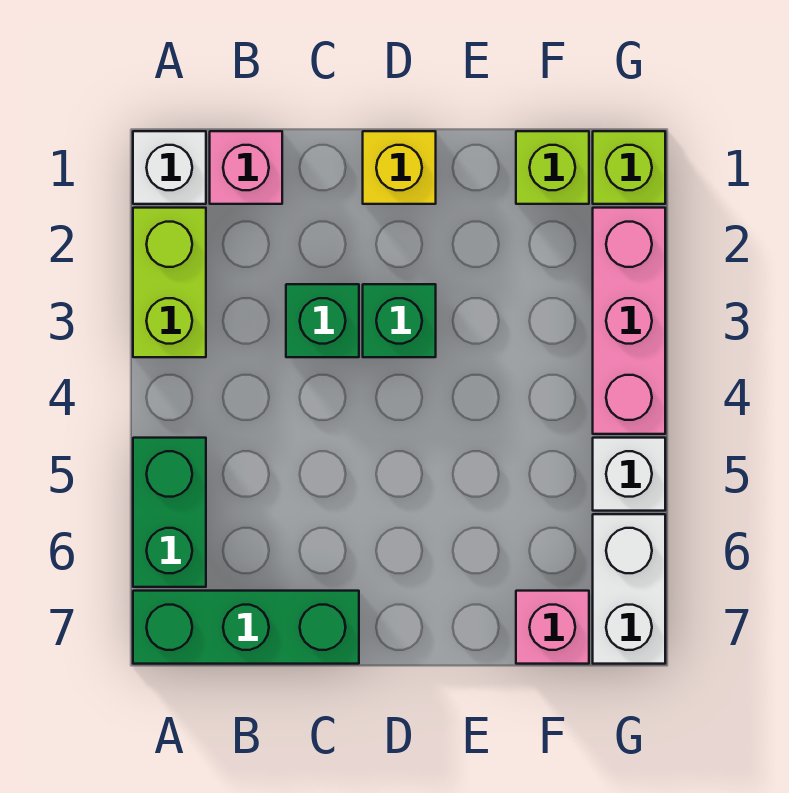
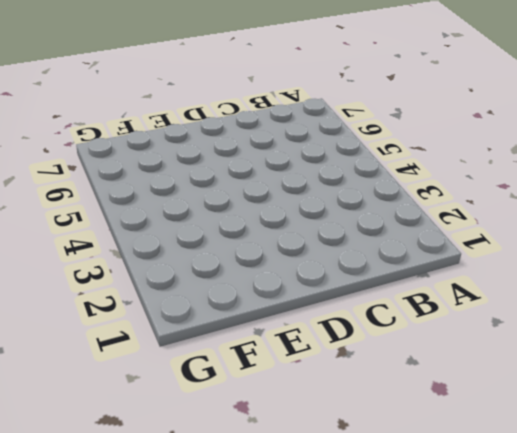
none -> white brick A1 level 1
none -> lime brick A2:A3 level 1
none -> green brick A5:A6 level 1

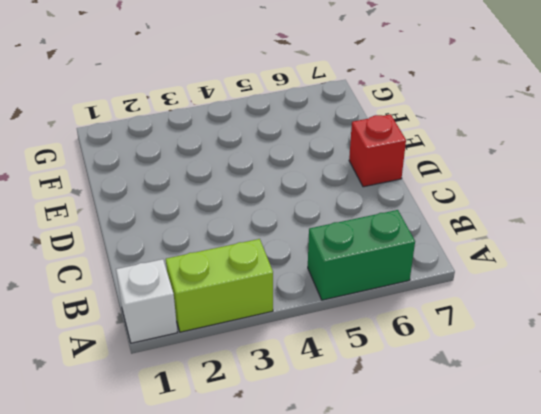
red brick D7 level 1 -> none
none -> green brick A7:C7 level 1
none -> pink brick B1 level 1
none -> green brick C3 level 1

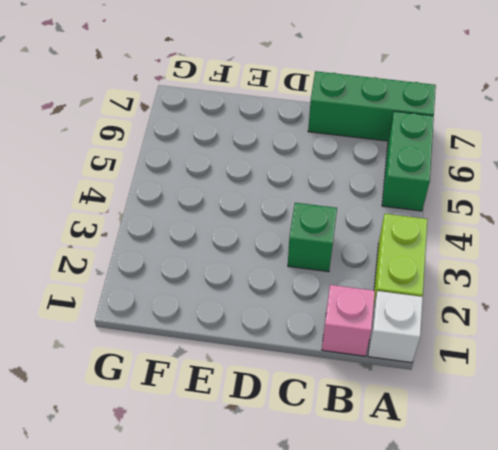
none -> yellow brick D1 level 1
none -> green brick D3 level 1
none -> lime brick F1 level 1

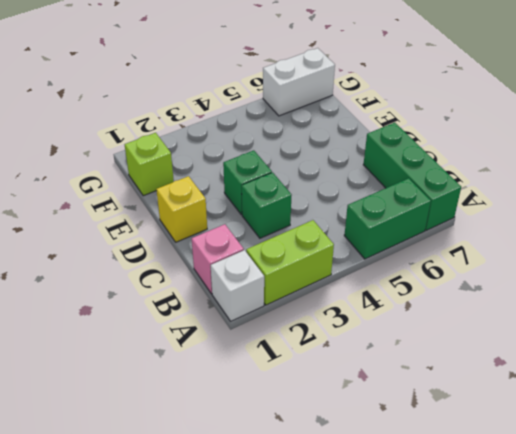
none -> pink brick F7 level 1
none -> lime brick G1 level 1
none -> pink brick G2:G4 level 1

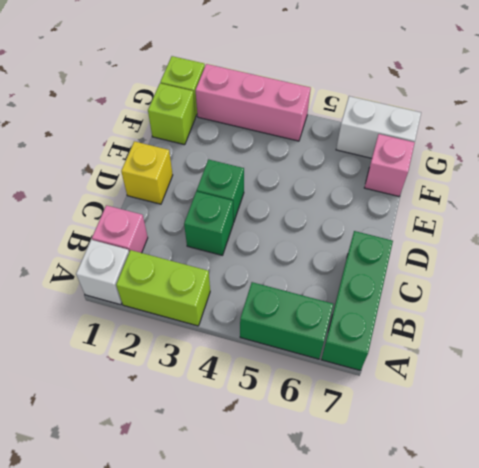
none -> white brick G5 level 1

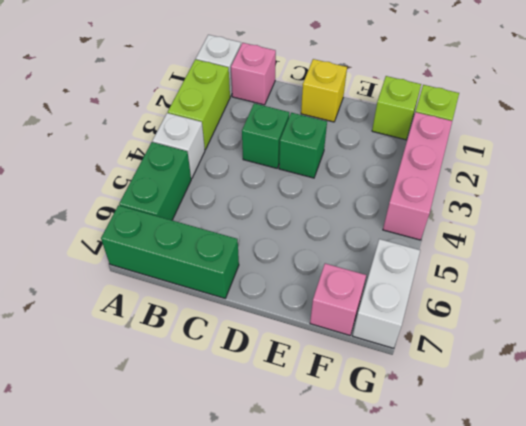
white brick A4 level 1 -> white brick G5 level 1

